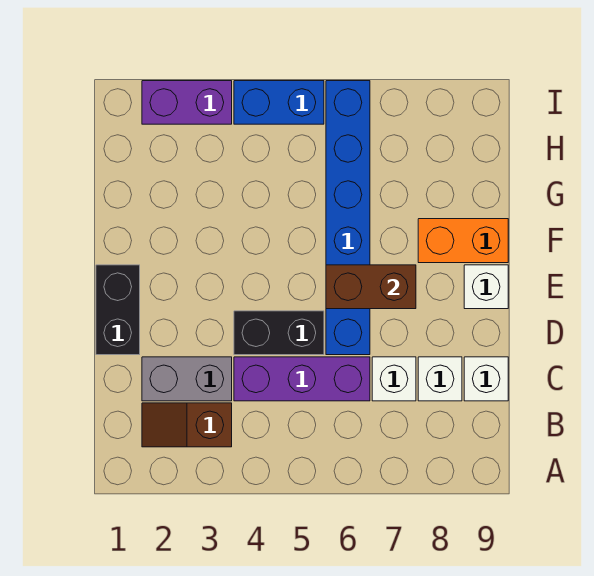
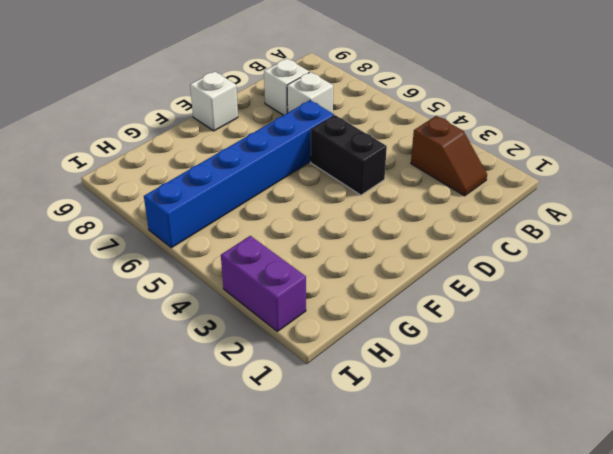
none -> grey brick C2:C3 level 1
none -> purple brick C4:C6 level 1
none -> white brick C9 level 1

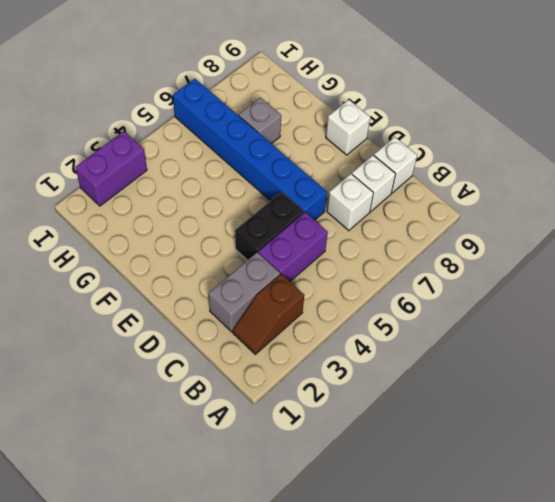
purple brick C4:C5 level 1 -> purple brick C4:C6 level 1
grey brick G7 level 1 -> none
none -> black brick D1:E1 level 1
none -> orange brick F8:F9 level 1
none -> blue brick I4:I5 level 1

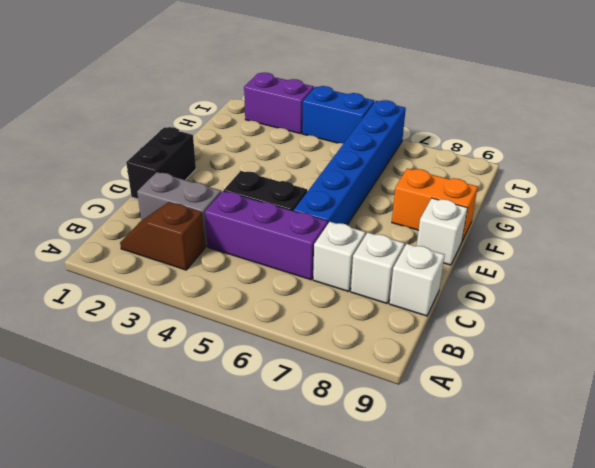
none -> brown brick E6:E7 level 2

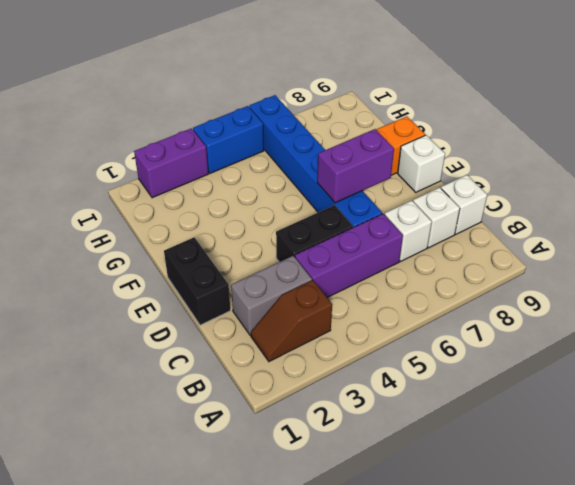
purple brick E6:E7 level 2 -> brown brick E6:E7 level 2

